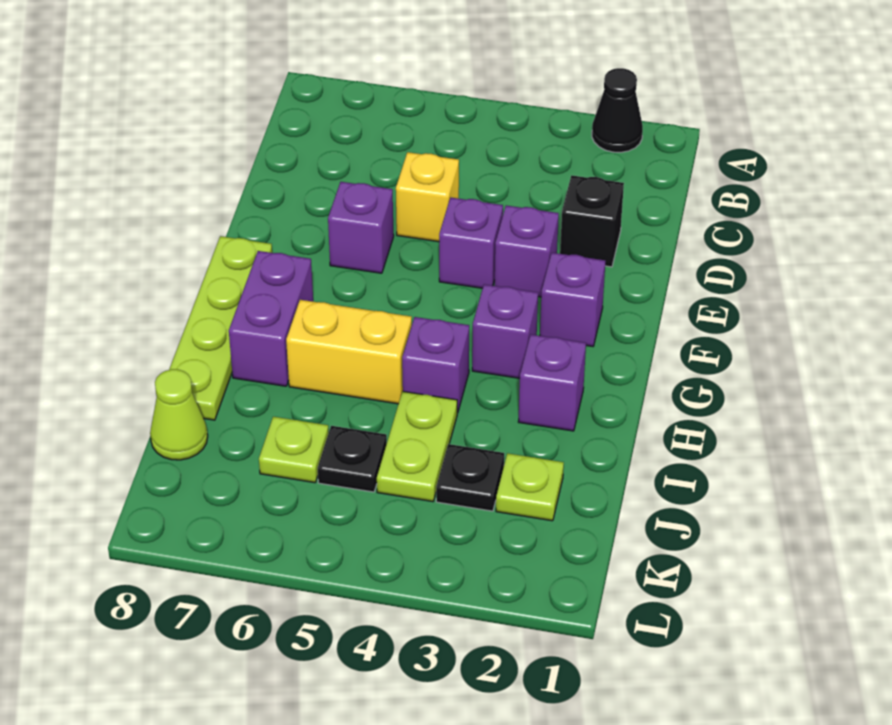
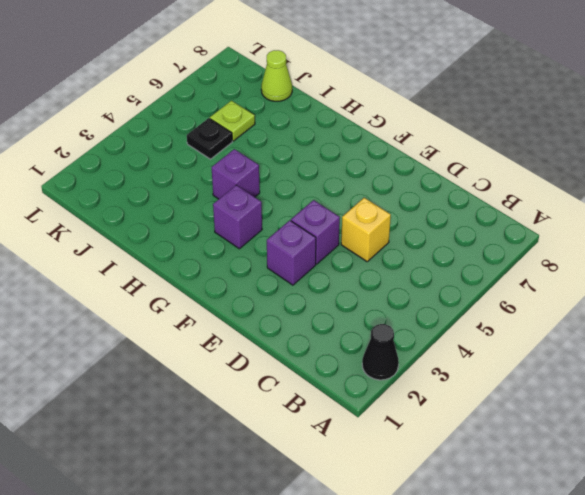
none -> black brick D2 level 1
none -> purple brick E6 level 1
none -> purple brick F2 level 1

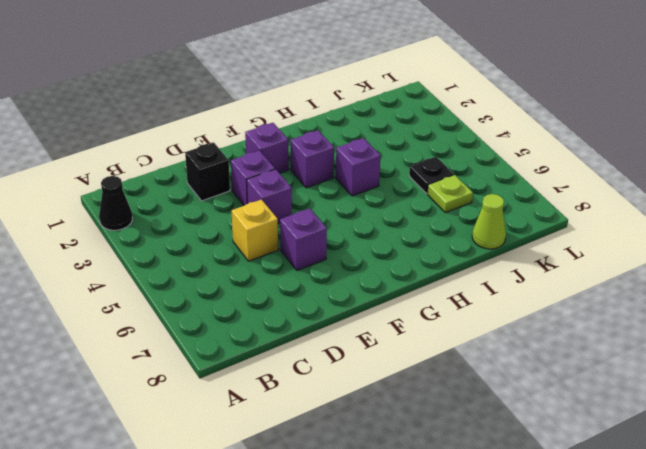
none -> lime plate F8:I8 level 1
none -> purple brick G7:H7 level 1
none -> purple brick H2 level 1

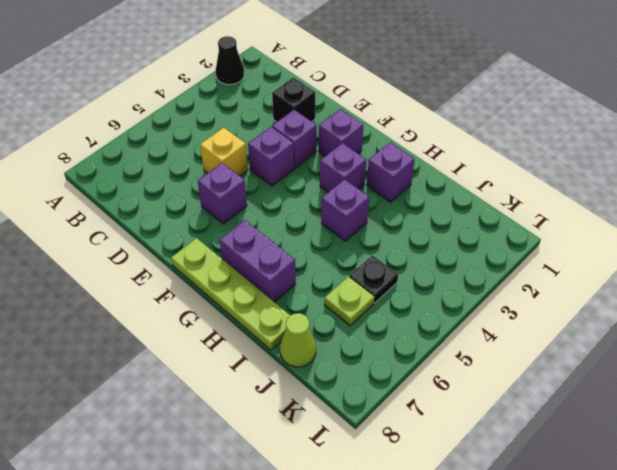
none -> yellow brick H5:H6 level 1
none -> lime plate I4:J4 level 1
none -> lime plate J2 level 1

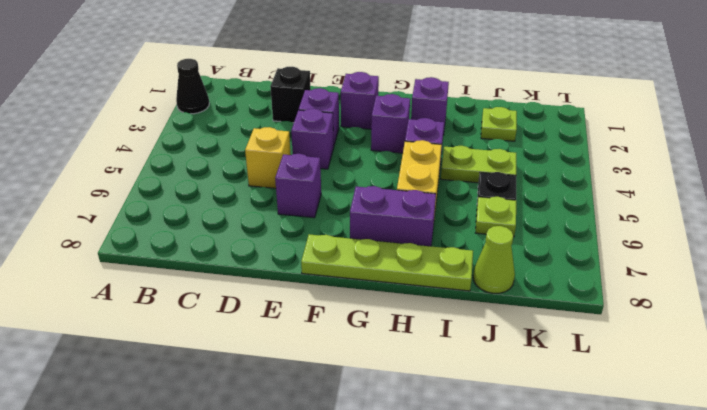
none -> black plate J3 level 1

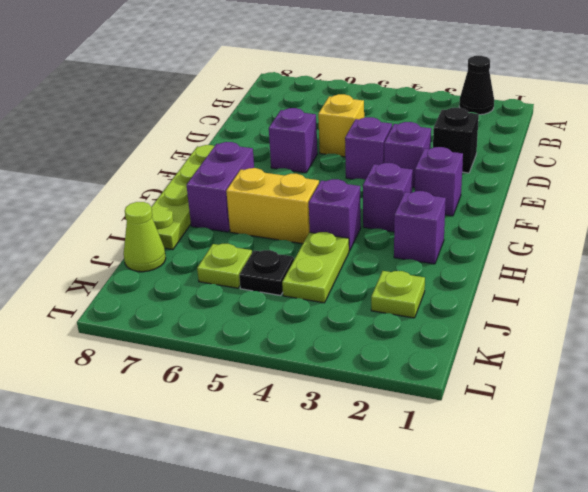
none -> black plate J3 level 1

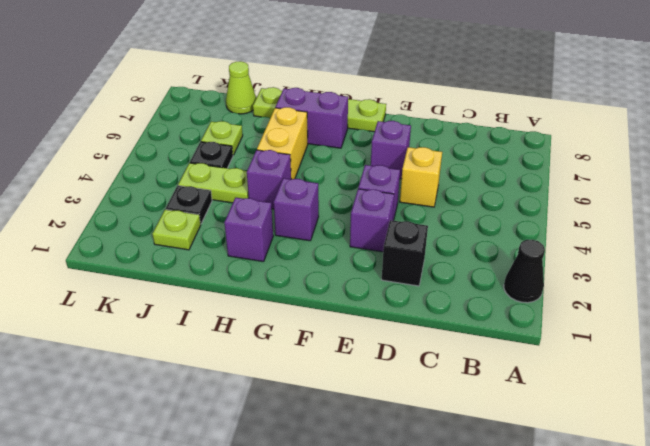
none -> purple brick F2 level 1

